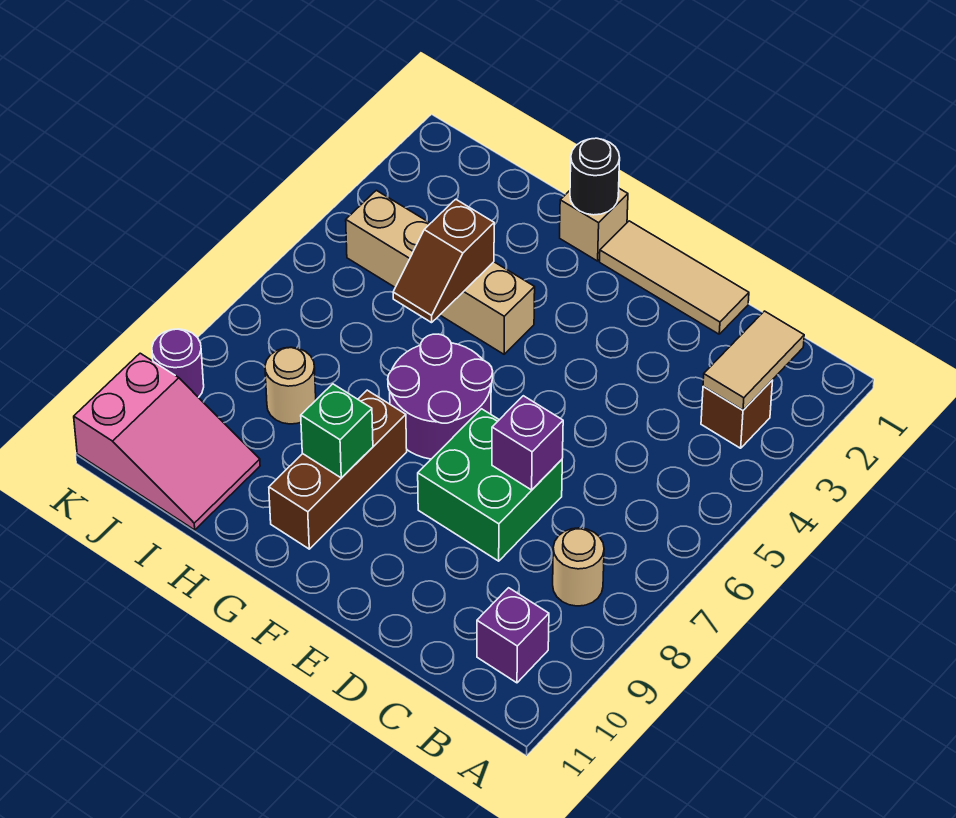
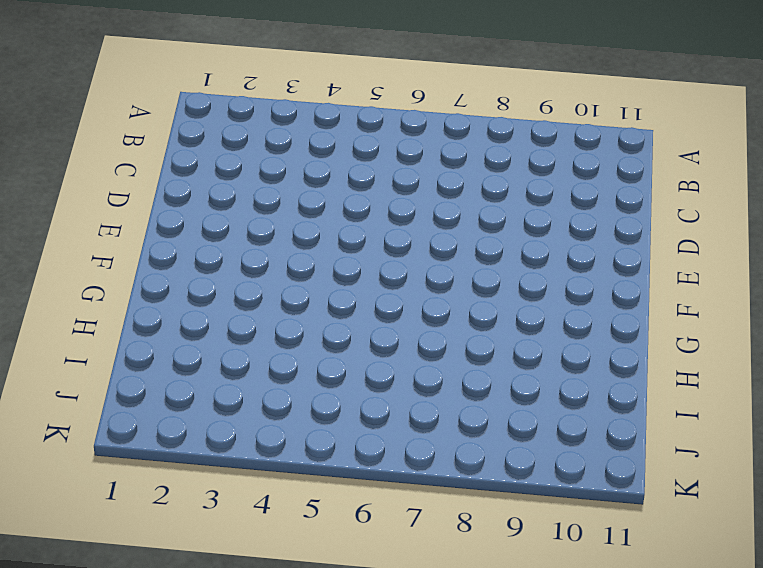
none -> brown brick B3 level 1
none -> tan round brick B8 level 1
none -> purple brick B10 level 1

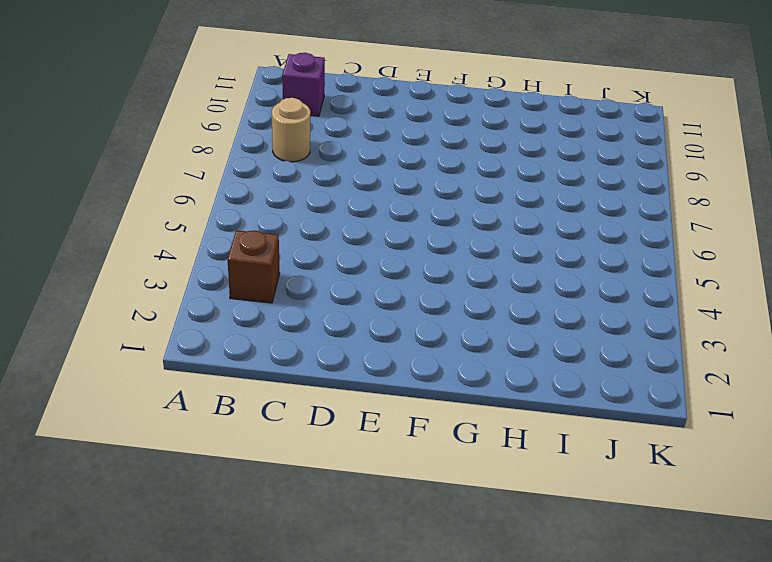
none -> tan tile D1:F1 level 1
none -> green brick D7:E8 level 1
none -> purple round brick F6:G7 level 1

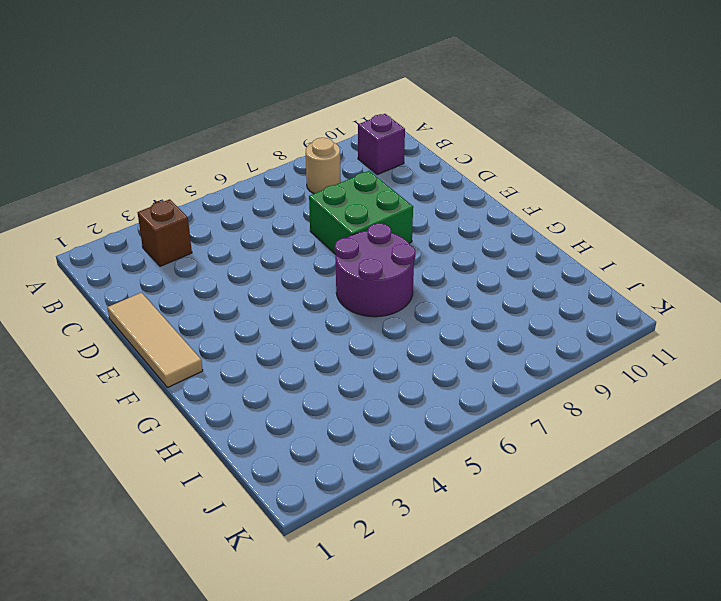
none -> tan brick G1 level 1
none -> tan brick G4:J4 level 1
none -> brown brick G8:G10 level 1

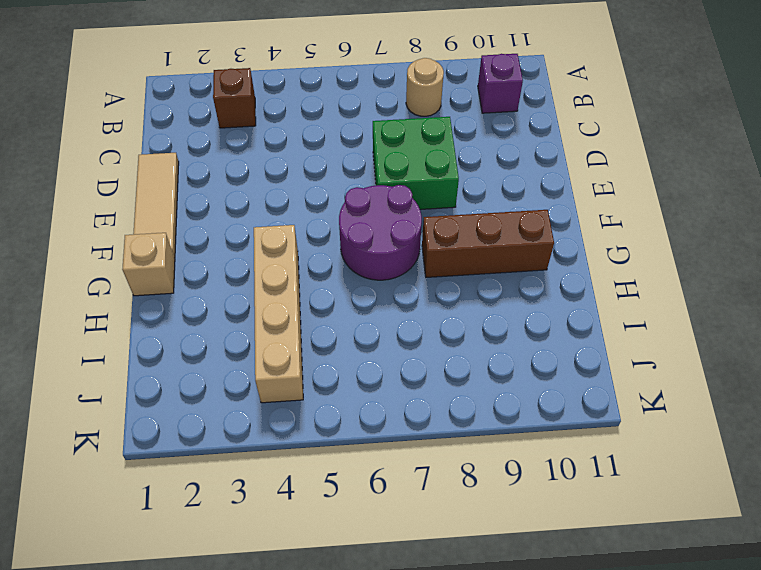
none -> tan round brick I8 level 1
none -> pink slope I10:K11 level 1 top K
none -> purple round brick K9 level 1

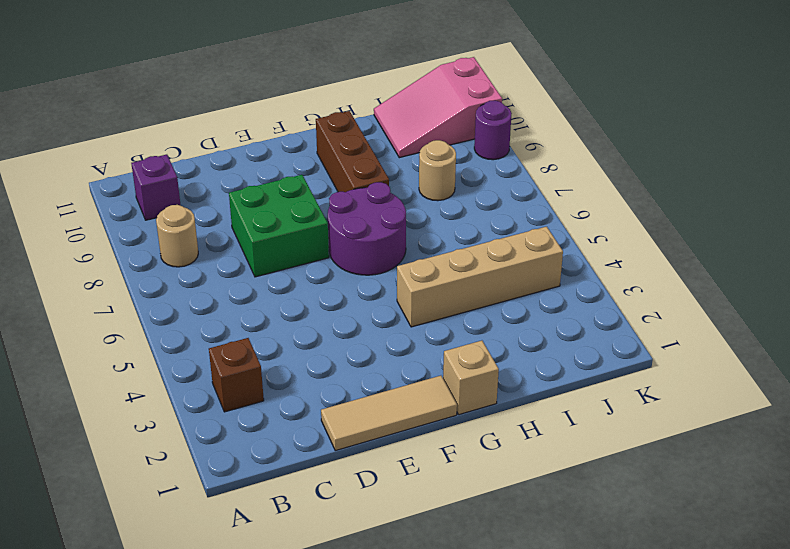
none -> tan tile B2:B3 level 2
none -> purple brick D7 level 2
none -> black round brick G1 level 2

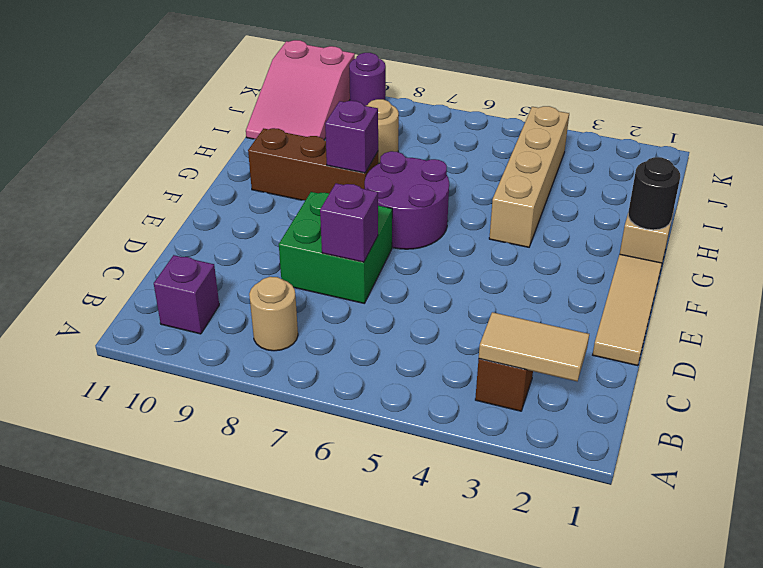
purple brick G8 level 2 -> none
none -> green brick G9 level 2
none -> brown slope H4:H5 level 2 top 4

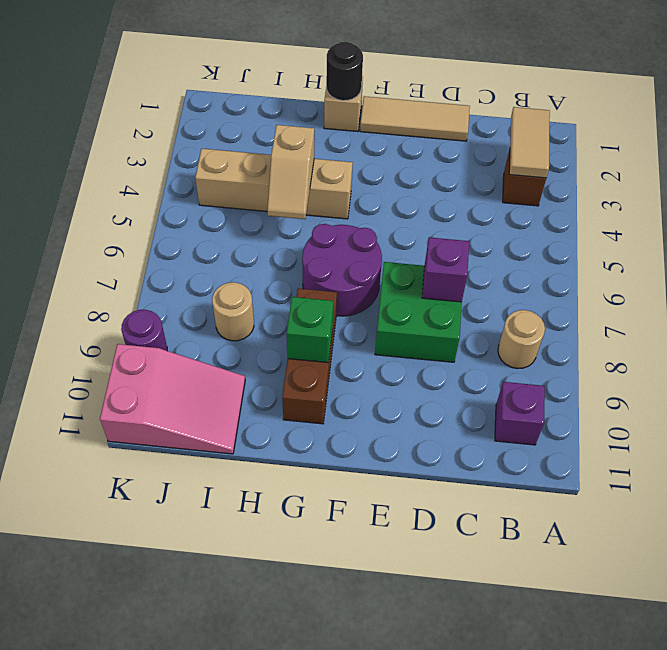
tan slope H4:H5 level 2 top 4 -> brown slope H4:H5 level 2 top 4

